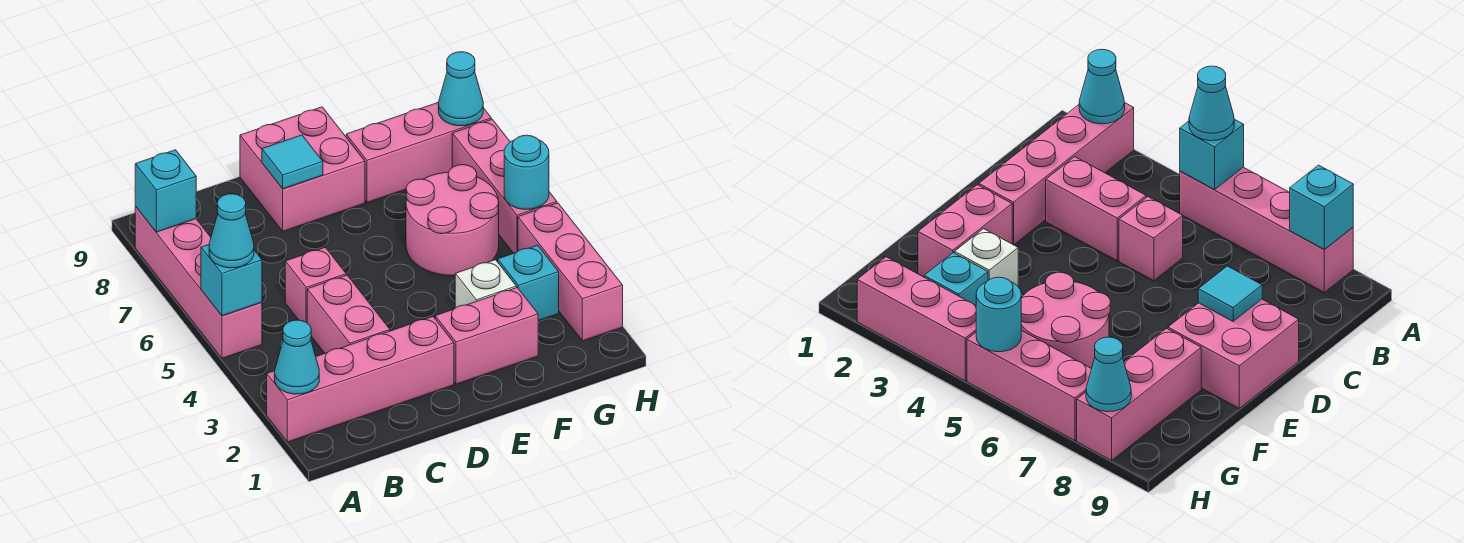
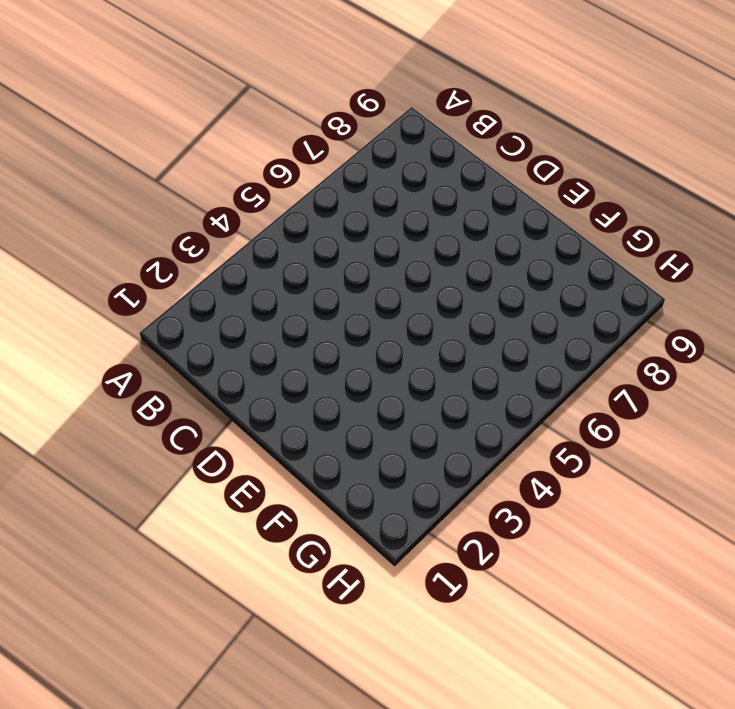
none -> pink brick A2:D2 level 1
none -> pink brick A5:A8 level 1
none -> pink brick C3:C4 level 1

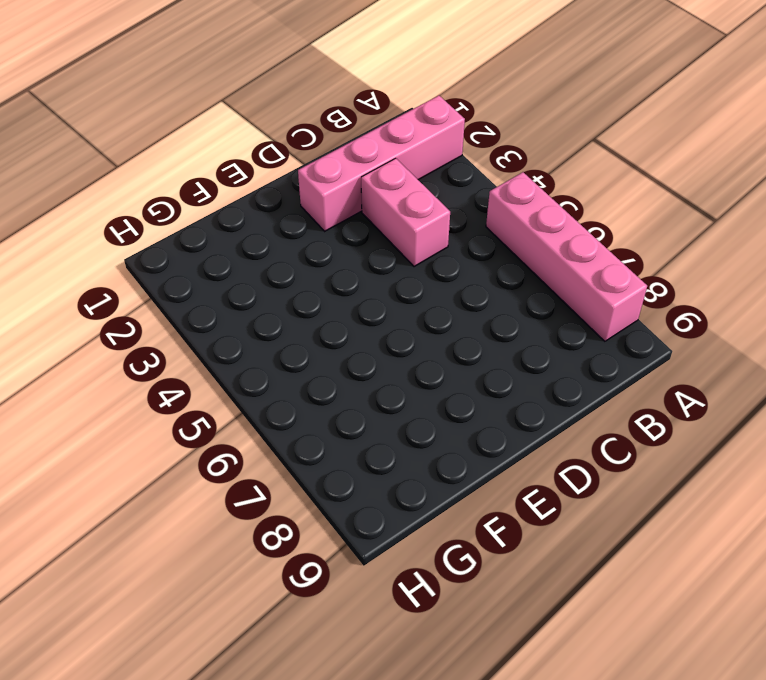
none -> pink brick C5 level 1
none -> pink brick D8:E9 level 1
none -> pink brick E2:F2 level 1

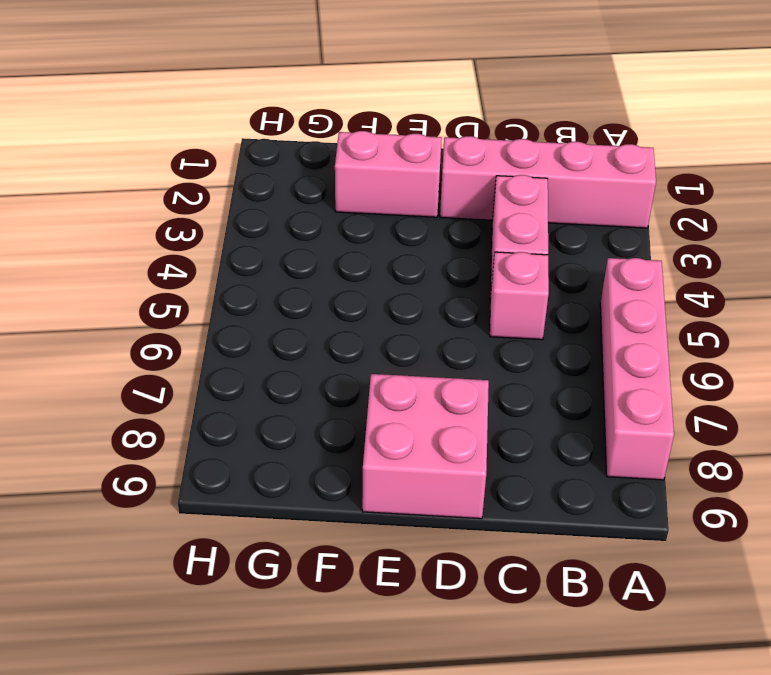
none -> white brick F3 level 1
none -> pink round brick F5:G6 level 1
none -> pink brick F8:H8 level 1

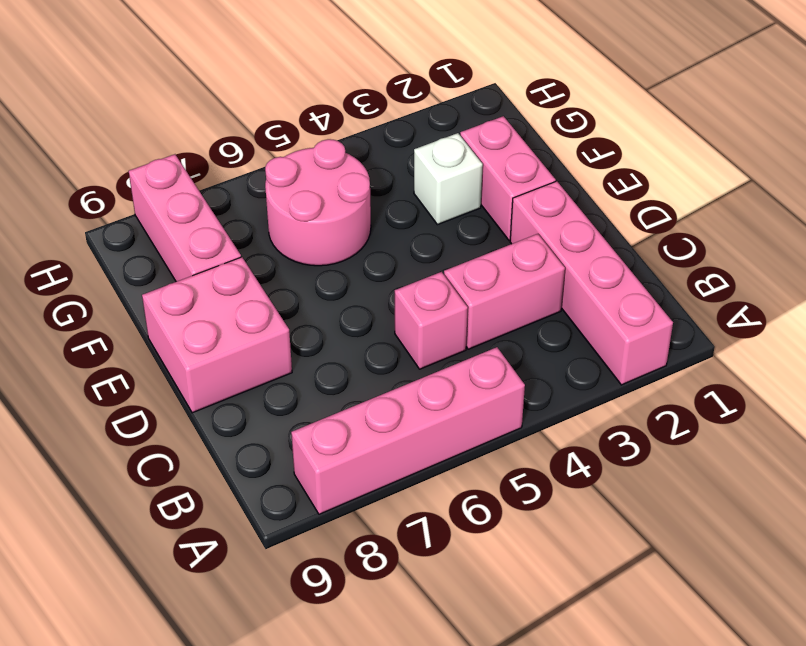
none -> cyan brick G3 level 1
none -> pink brick H2:H4 level 1
none -> pink brick H5:H7 level 1

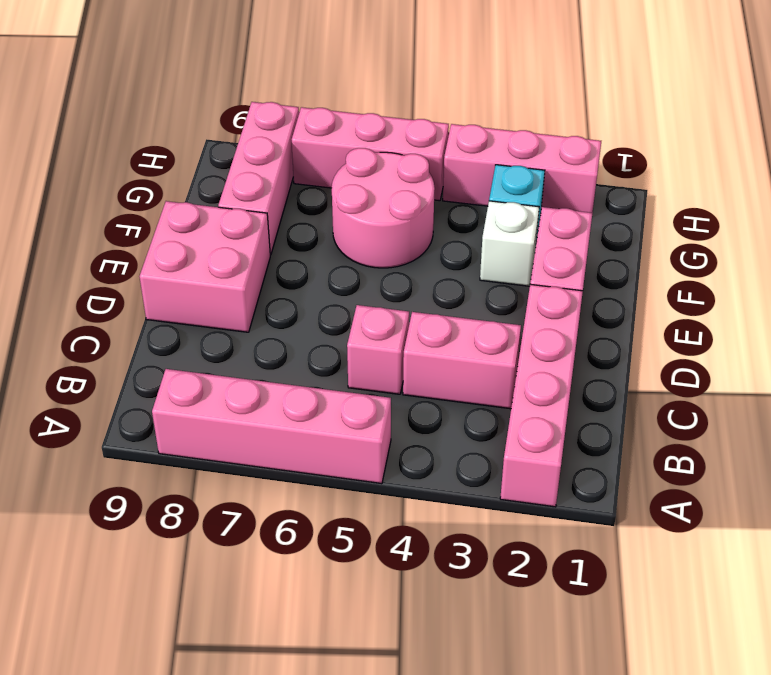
none -> cyan cone A2 level 2
none -> cyan brick A5 level 2
none -> cyan brick A8 level 2

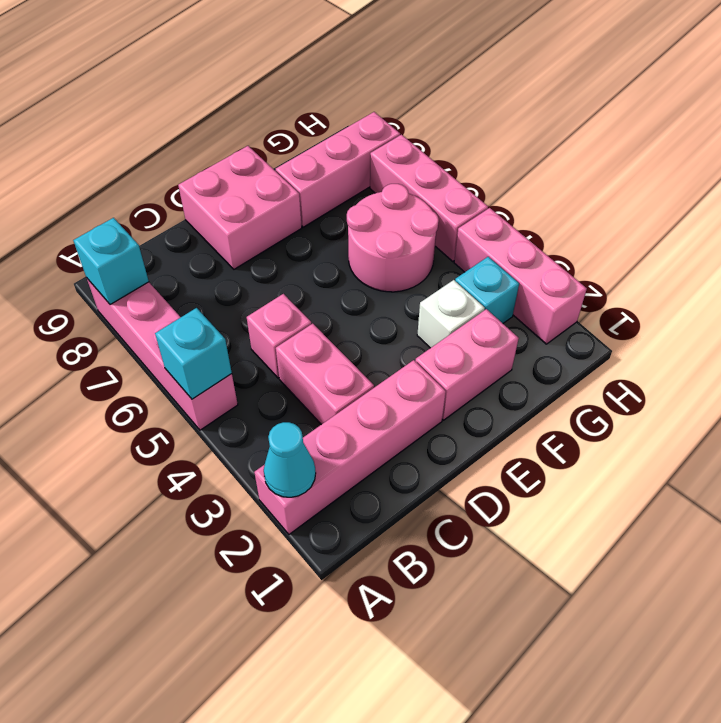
none -> cyan tile D8 level 2
none -> cyan round brick H5 level 2
none -> cyan cone H8 level 2

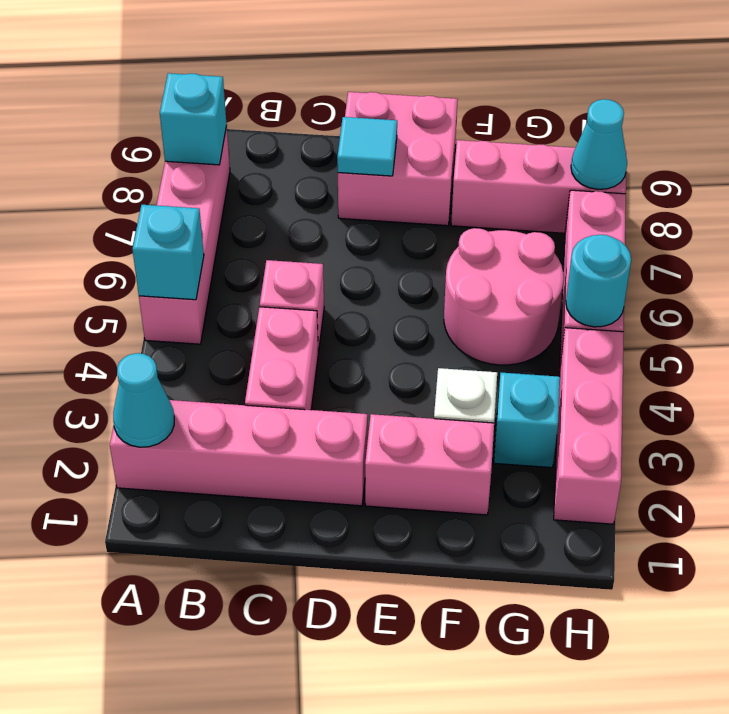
none -> cyan cone A5 level 3

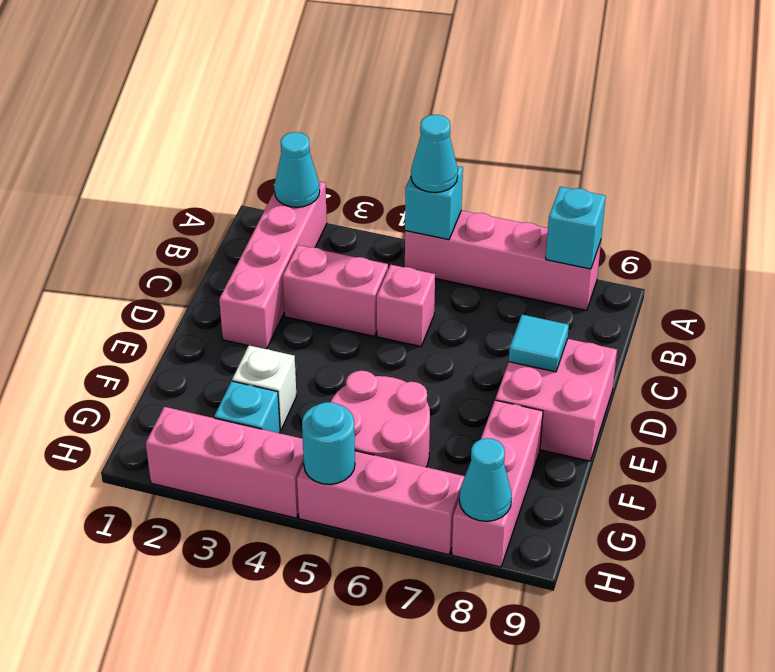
none -> pink brick E2:F2 level 1

